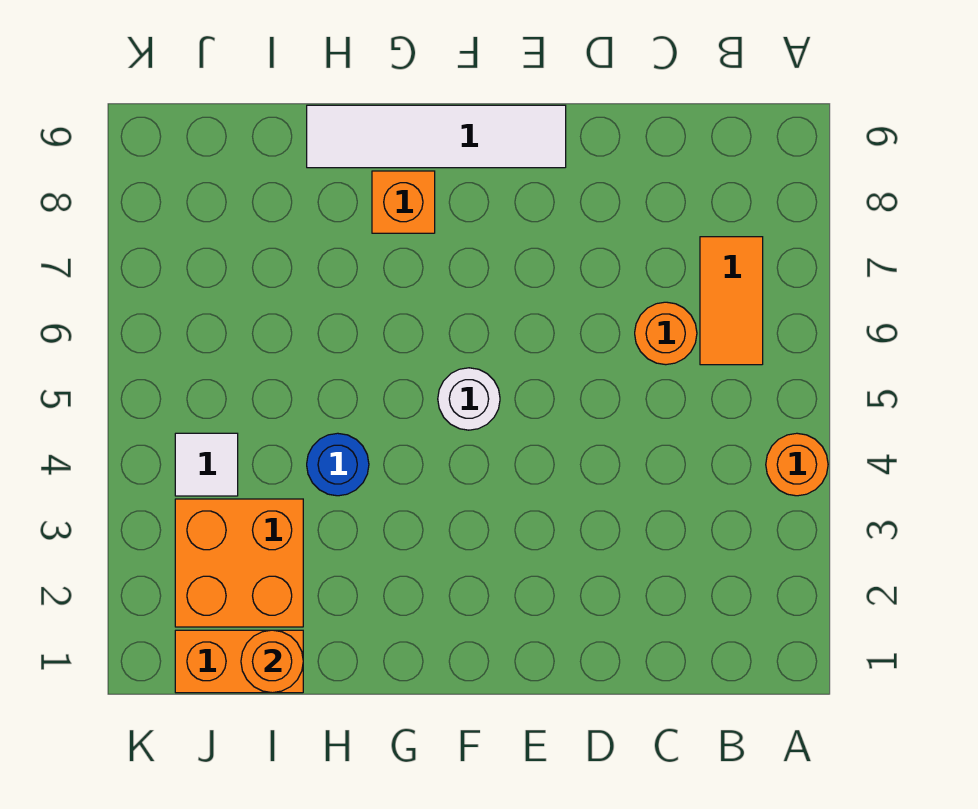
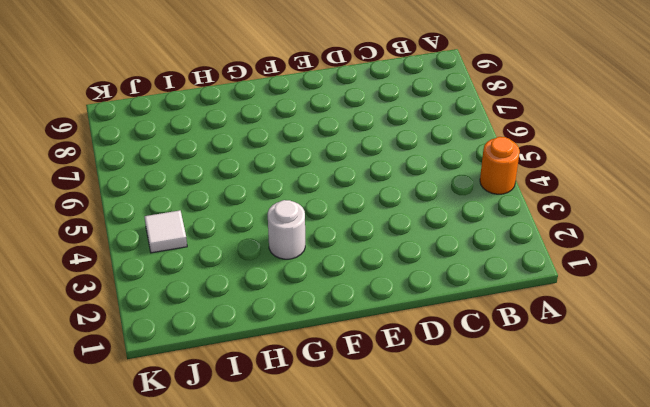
white round brick G3 level 1 -> white round brick F5 level 1
none -> orange tile B6:B7 level 1
none -> orange round brick C6 level 1

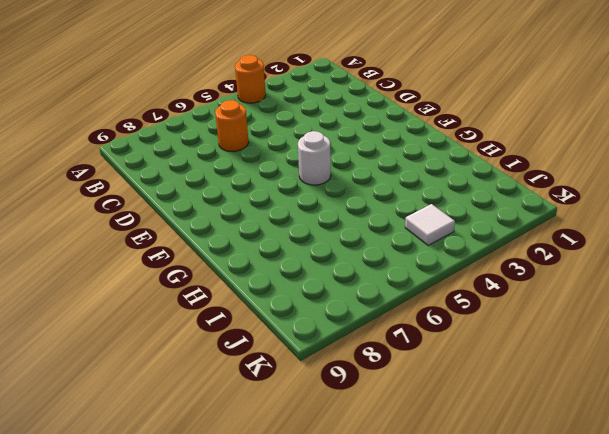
none -> orange tile B6:B7 level 1
none -> white tile E9:H9 level 1

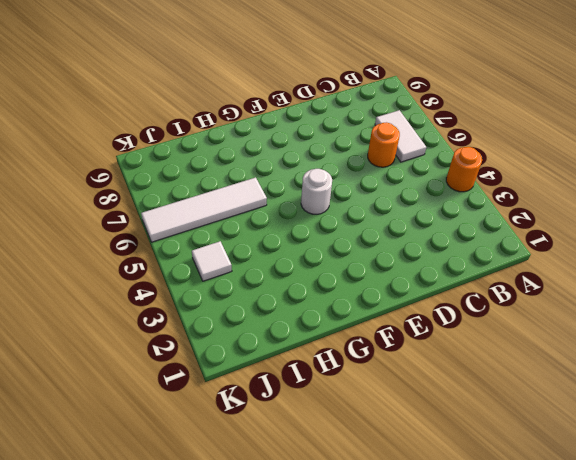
white tile B6:B7 level 1 -> orange tile B6:B7 level 1
white tile H6:K6 level 1 -> white tile E9:H9 level 1
none -> orange brick G8 level 1
none -> blue round brick H4 level 1

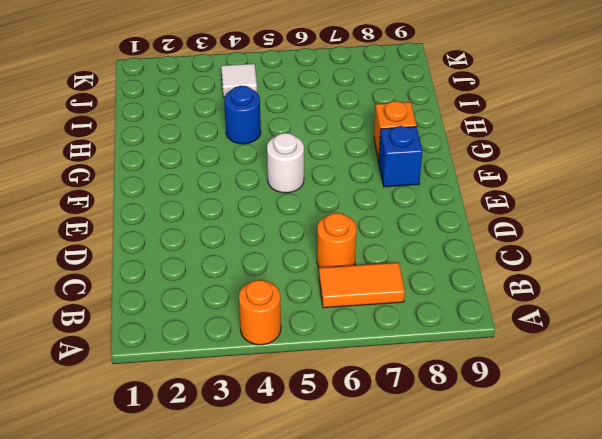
blue brick F8 level 1 -> none
none -> white tile E9:H9 level 1
none -> orange brick I1:J1 level 1

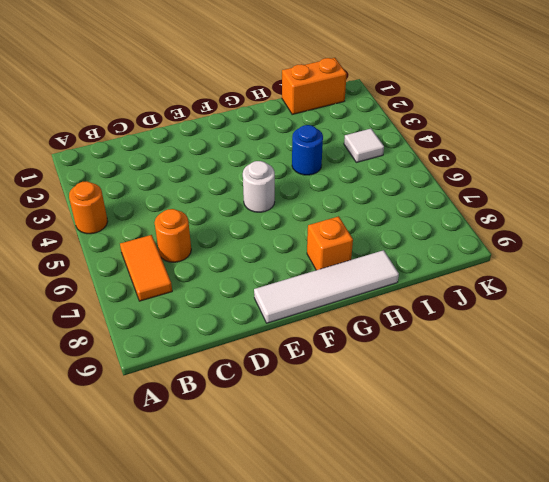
none -> orange brick I2:J3 level 1
none -> orange round brick I1 level 2

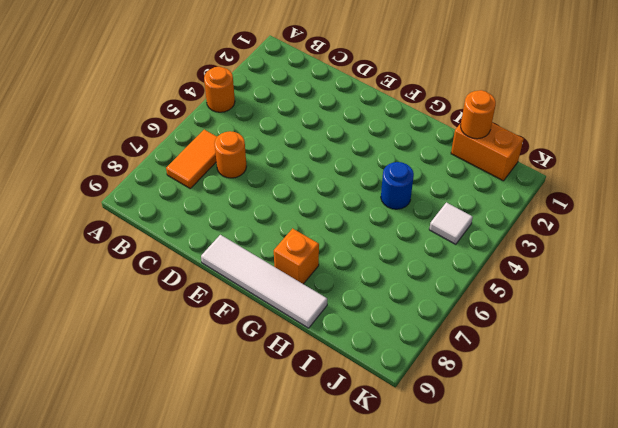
none -> white round brick F5 level 1
none -> orange brick I2:J3 level 1

